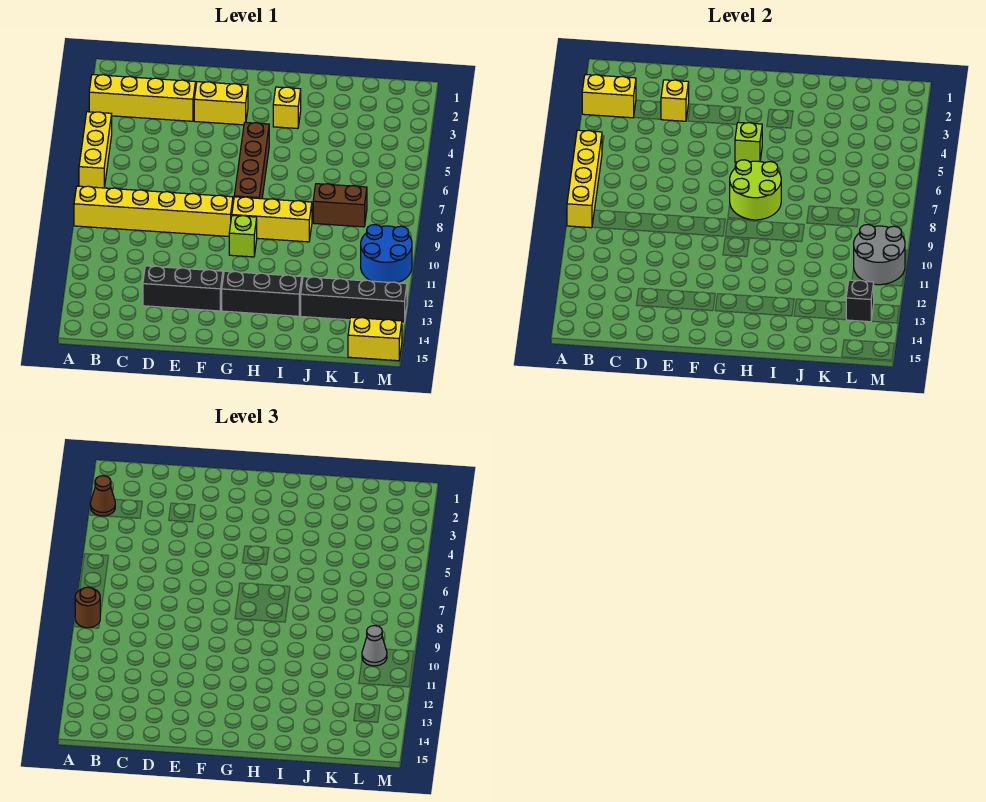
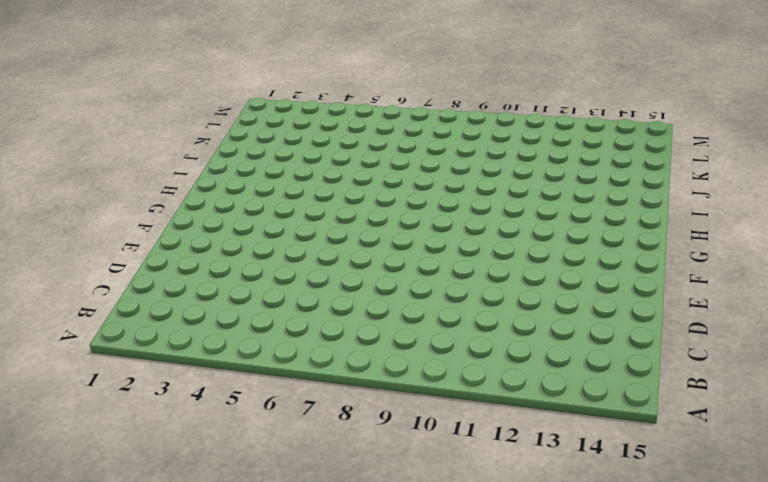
none -> yellow brick A3:D3 level 1
none -> yellow brick A5:A7 level 1
none -> yellow brick A9:F9 level 1

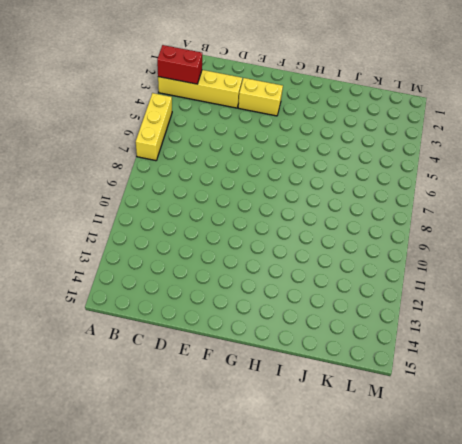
red brick A3:B3 level 2 -> yellow brick A3:B3 level 2
none -> yellow brick A9:F9 level 1
none -> black brick D13:F13 level 1
none -> brown brick G5:G8 level 1

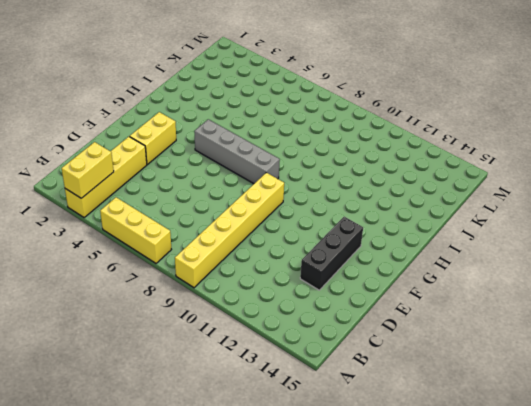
grey brick G5:G8 level 1 -> brown brick G5:G8 level 1
none -> yellow brick G9:I9 level 1
none -> lime brick G10 level 1
none -> black brick G13:I13 level 1

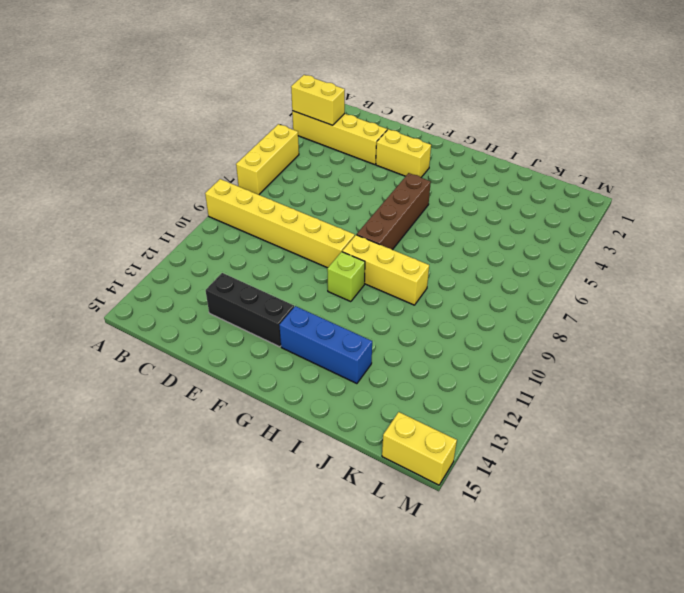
blue brick G13:I13 level 1 -> black brick G13:I13 level 1
none -> yellow brick H3 level 1
none -> brown brick J8:K8 level 1
none -> black brick J13:M13 level 1

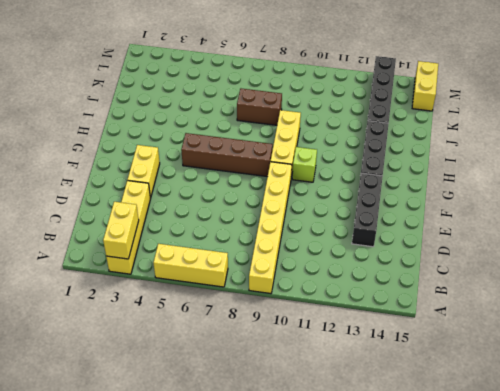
brown brick J7:J8 level 1 -> brown brick J8:K8 level 1
none -> yellow brick H3 level 1
none -> blue round brick L10:M11 level 1
none -> yellow brick A6:A9 level 2

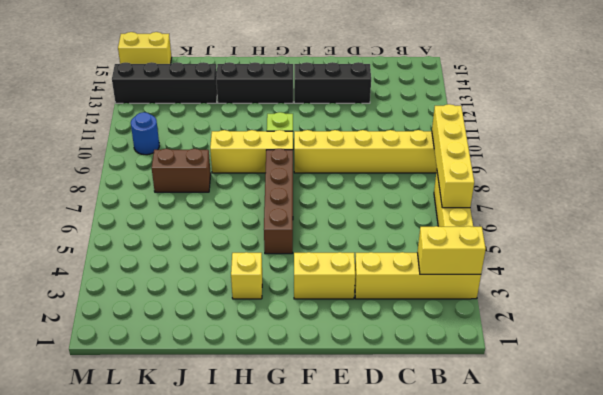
blue round brick L10 level 1 -> blue round brick L10:M11 level 1
none -> yellow brick D3 level 2
none -> lime brick G5 level 2
none -> lime round brick G7:H8 level 2

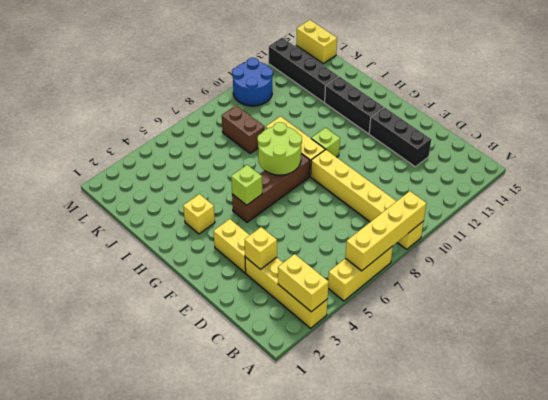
none -> grey round brick L10:M11 level 2
none -> black brick L13 level 2
none -> brown cone A3 level 3

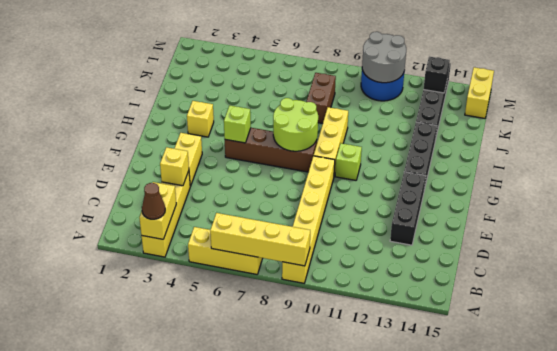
none -> brown round brick A9 level 3
none -> grey cone L10 level 3

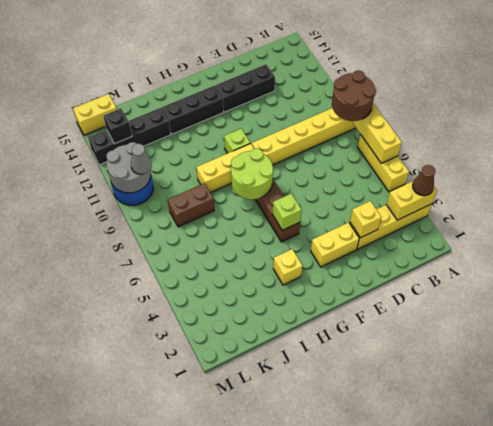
brown round brick A8:B9 level 3 -> brown round brick A9 level 3

